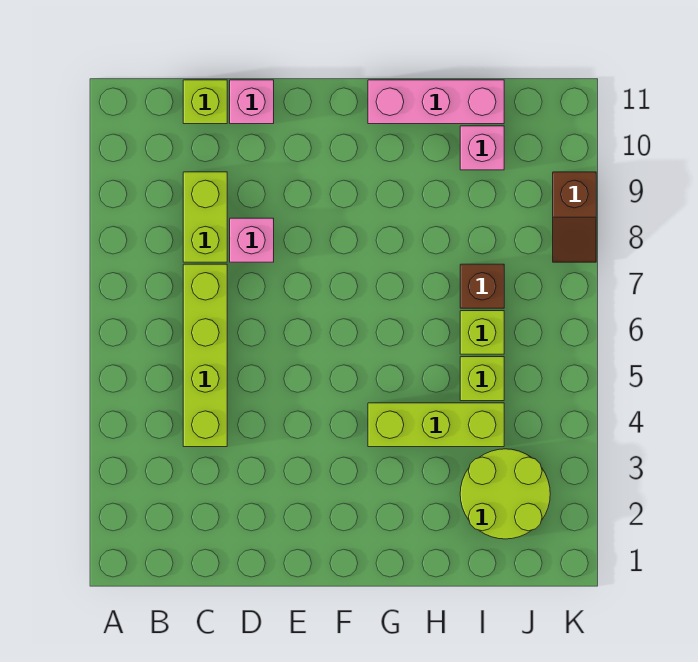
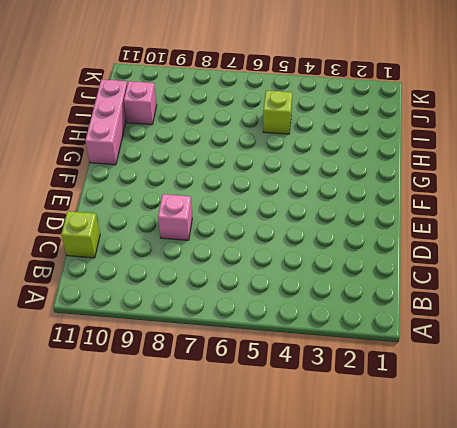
none -> lime brick C4:C7 level 1
none -> lime brick C8:C9 level 1
none -> pink brick D11 level 1

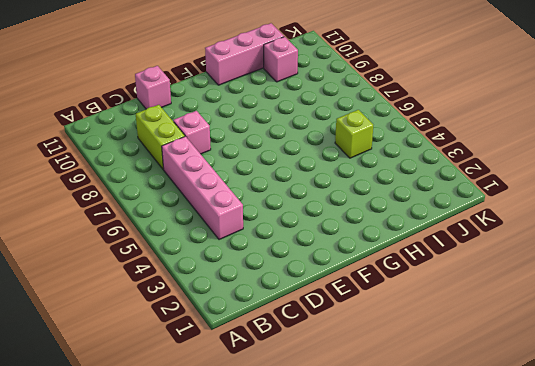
pink brick C4:C7 level 1 -> lime brick C4:C7 level 1
none -> lime brick C11 level 1
none -> lime brick G4:I4 level 1
none -> lime round brick I2:J3 level 1

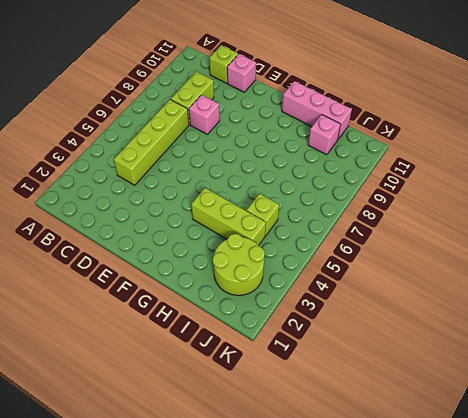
none -> lime brick I6 level 1
none -> brown brick I7 level 1
none -> brown slope K8:K9 level 1 top 9

